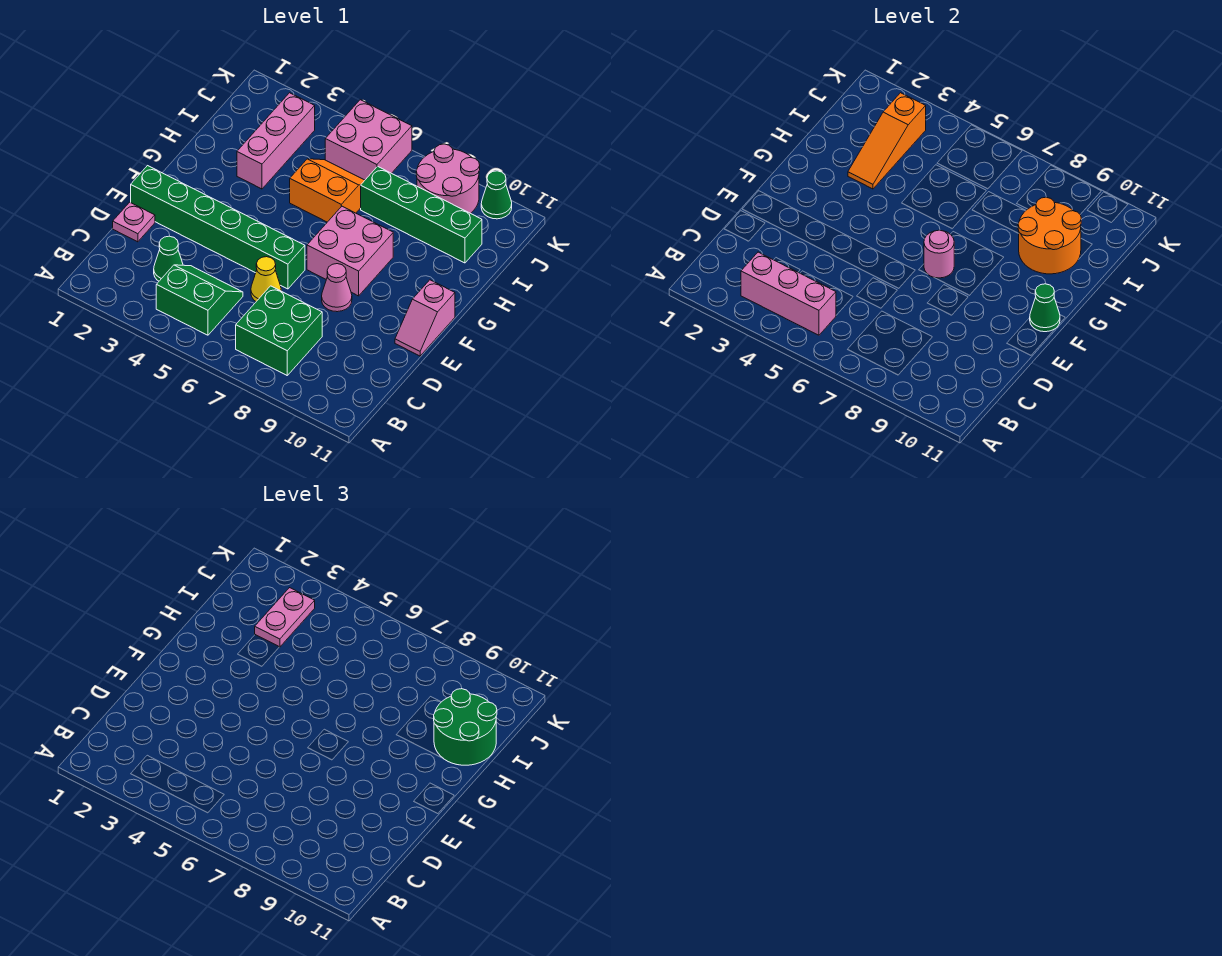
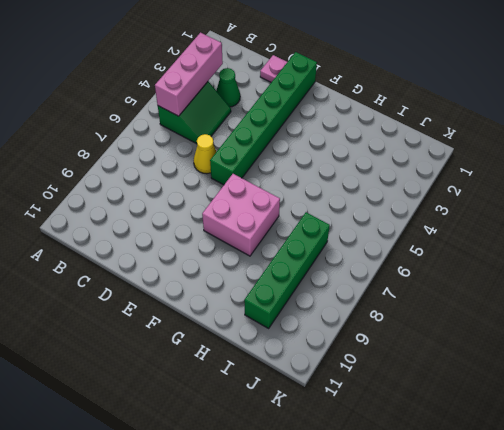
none -> green brick B7:C8 level 1
none -> pink cone E8 level 1
none -> pink slope E11:F11 level 1 top F

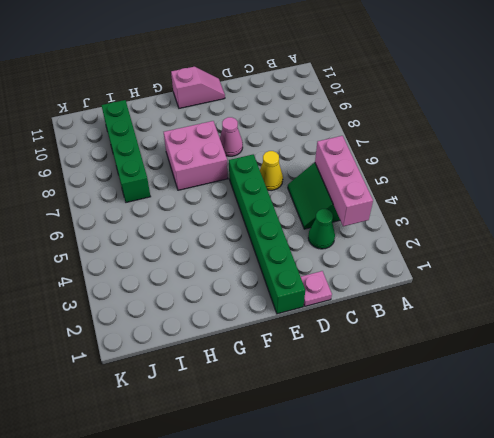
none -> green brick B7:C8 level 1
none -> pink brick H3:J3 level 1
none -> orange slope H5:I6 level 1 top H

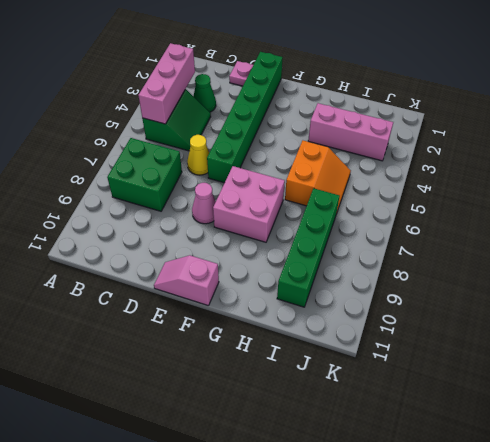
none -> pink brick J5:K6 level 1
none -> pink round brick J8:K9 level 1
none -> green cone K10 level 1

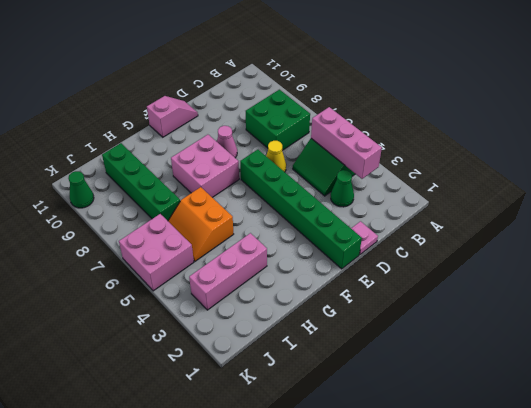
none -> pink round brick J8:K9 level 1
none -> pink round brick F7 level 2
none -> green cone F11 level 2

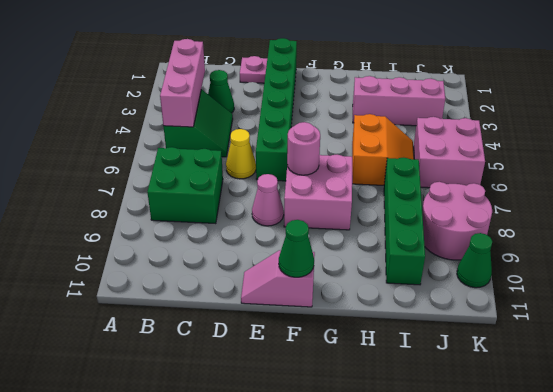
none -> orange slope H3:J3 level 2 top J
none -> orange round brick H9:I10 level 2
none -> green round brick H10:I11 level 3

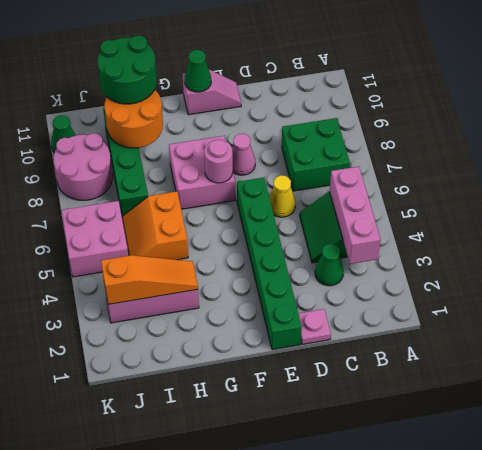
none -> pink plate I3:J3 level 3

